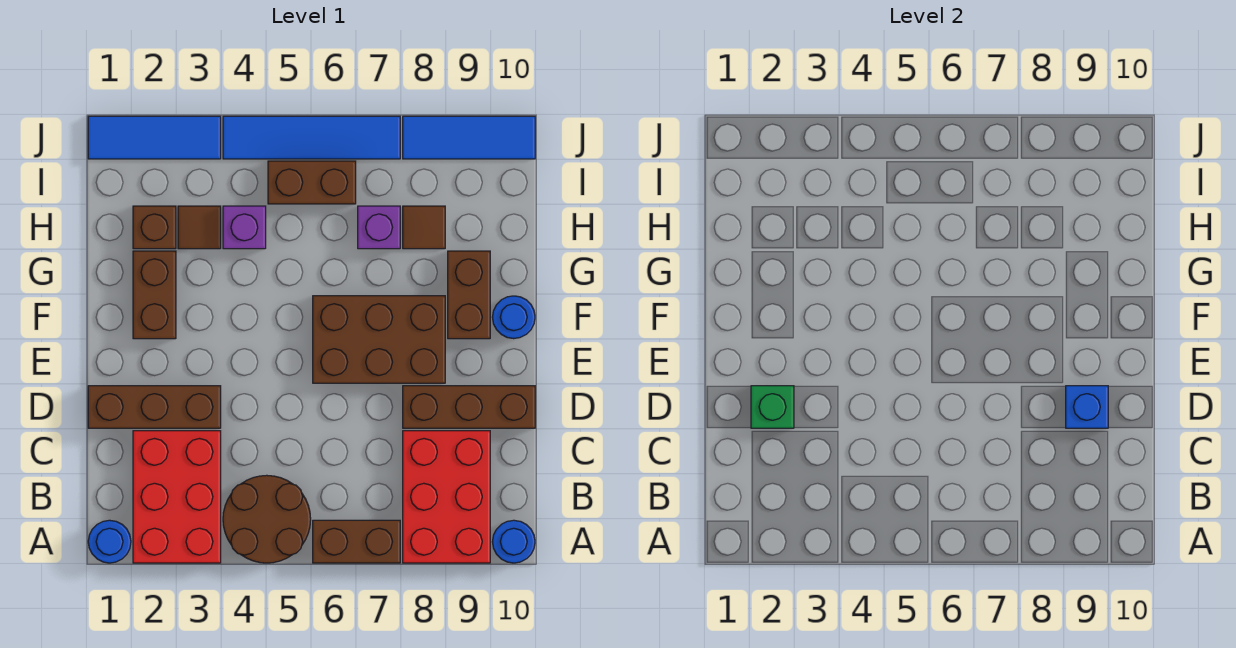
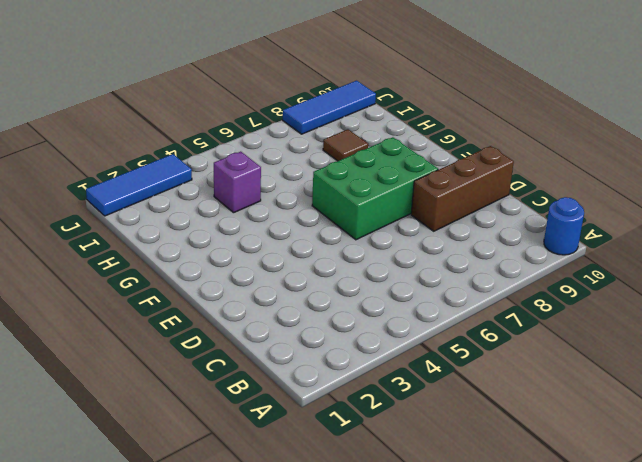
green brick E6:F8 level 1 -> brown brick E6:F8 level 1
none -> blue round brick A1 level 1
none -> red brick A2:C3 level 1
none -> brown round brick A4:B5 level 1

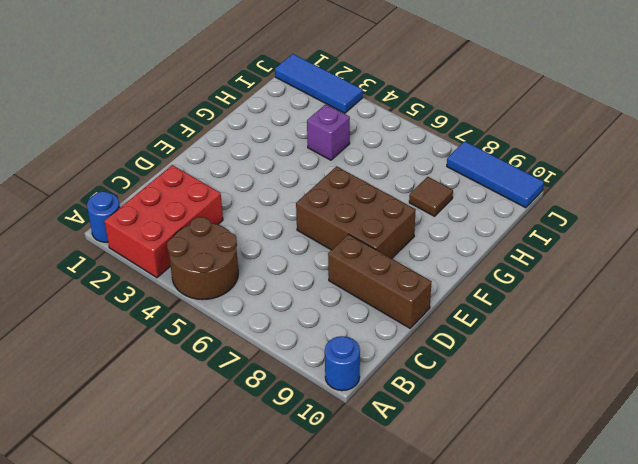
none -> brown brick A6:A7 level 1
none -> red brick A8:C9 level 1
none -> brown brick D1:D3 level 1

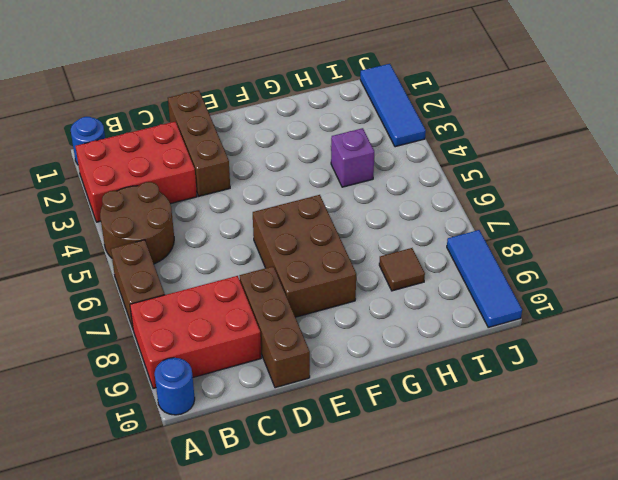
none -> brown brick F2:G2 level 1
none -> brown brick F9:G9 level 1
none -> blue round brick F10 level 1

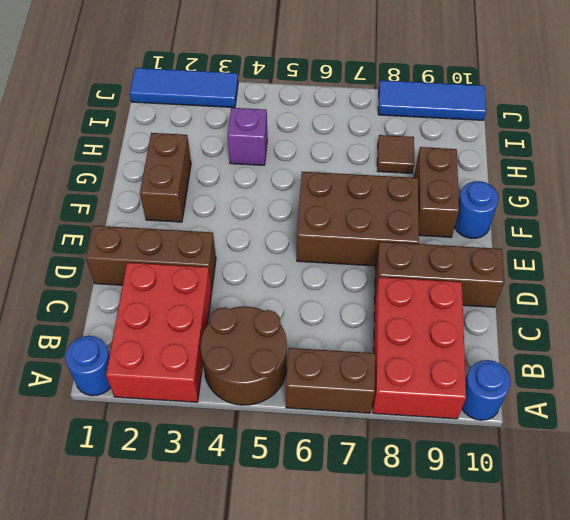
none -> brown brick H2 level 1
none -> brown tile H3 level 1
none -> purple brick H7 level 1

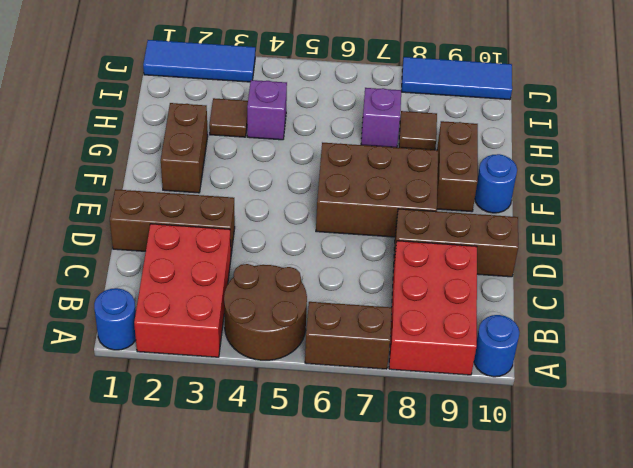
none -> brown brick H2 level 1
none -> brown brick I5:I6 level 1
none -> blue tile J4:J7 level 1

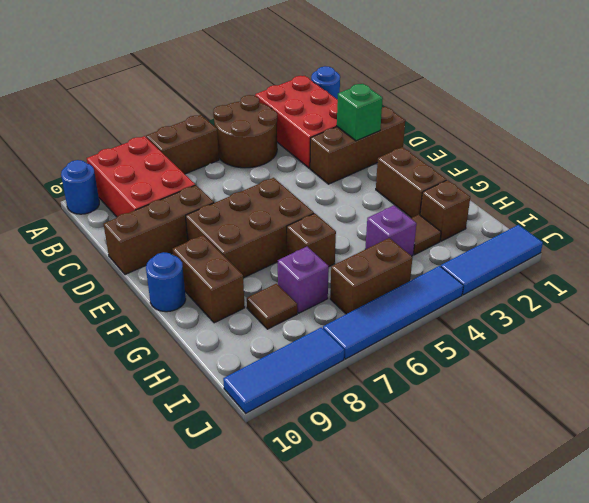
brown brick G6 level 1 -> none
none -> blue brick D9 level 2

